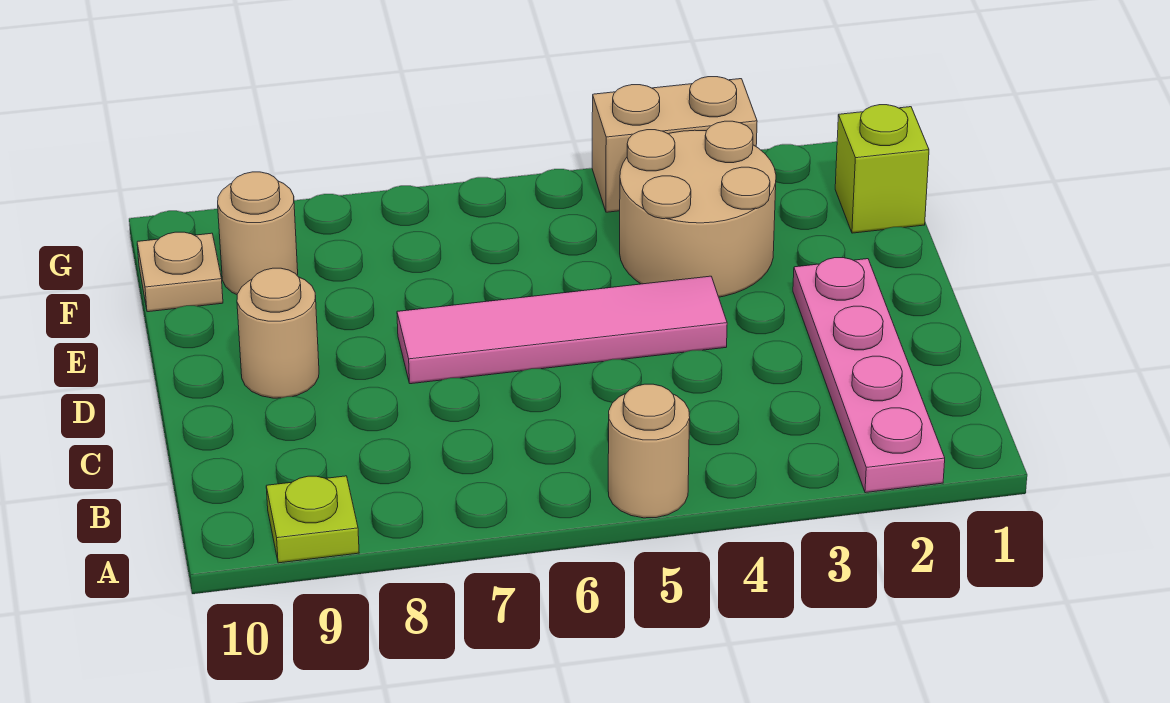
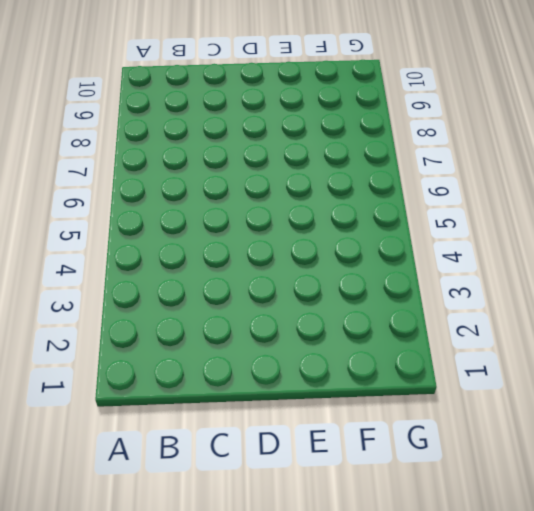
none -> pink plate A2:D2 level 1
none -> tan round brick A5 level 1

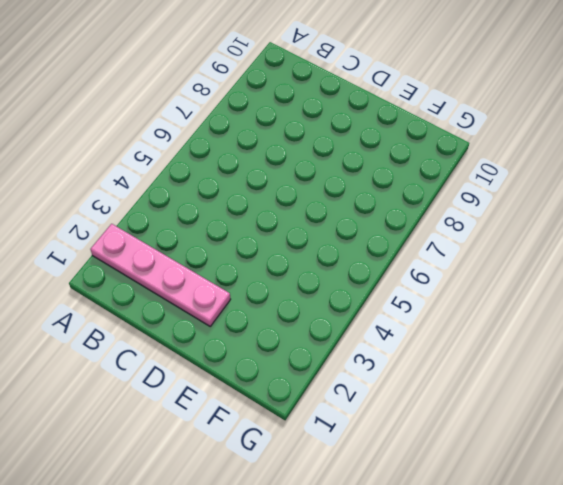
none -> tan round brick A5 level 1
none -> lime plate A9 level 1

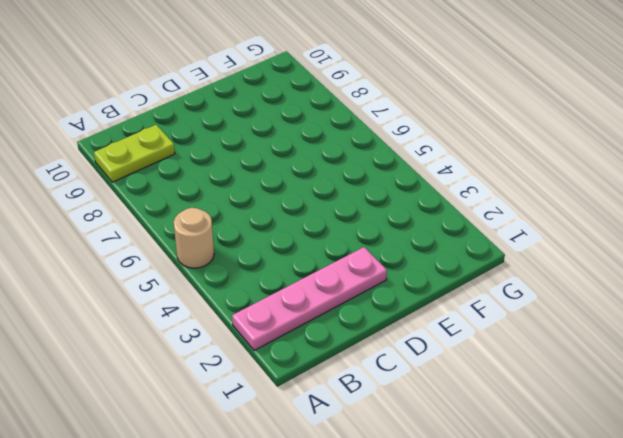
lime plate A9:B9 level 1 -> lime plate A9 level 1
none -> pink tile D4:D7 level 1
none -> tan round brick D9 level 1

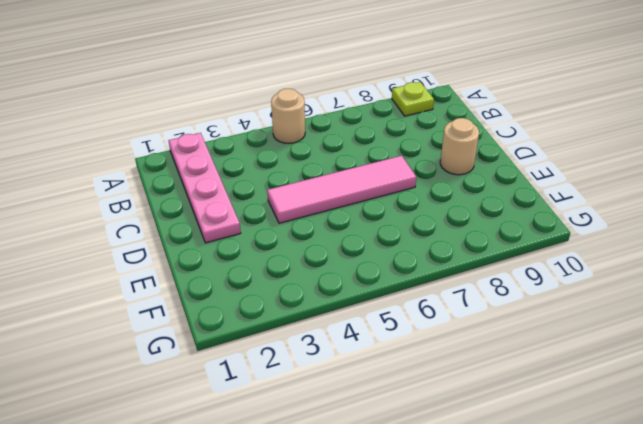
none -> tan round brick E3:F4 level 1
none -> lime brick F1 level 1

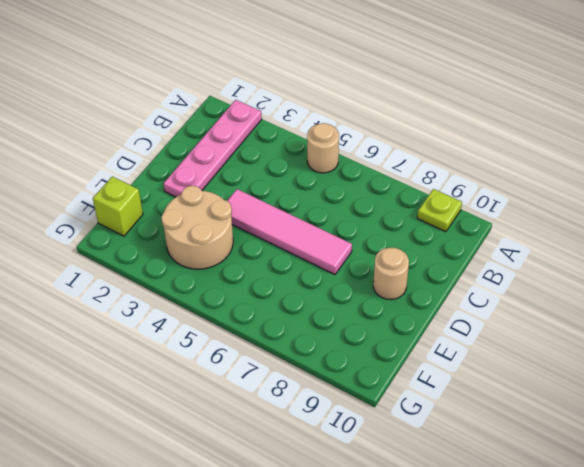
none -> tan round brick F9 level 1
none -> tan plate F10 level 1

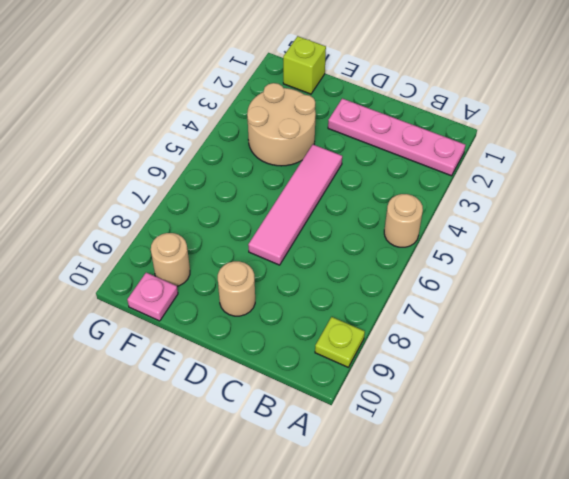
pink plate F10 level 1 -> tan plate F10 level 1
none -> tan brick G3:G4 level 1

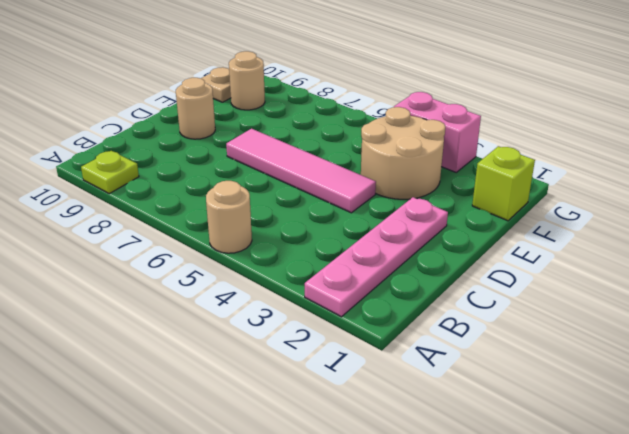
pink brick G3:G4 level 1 -> tan brick G3:G4 level 1

